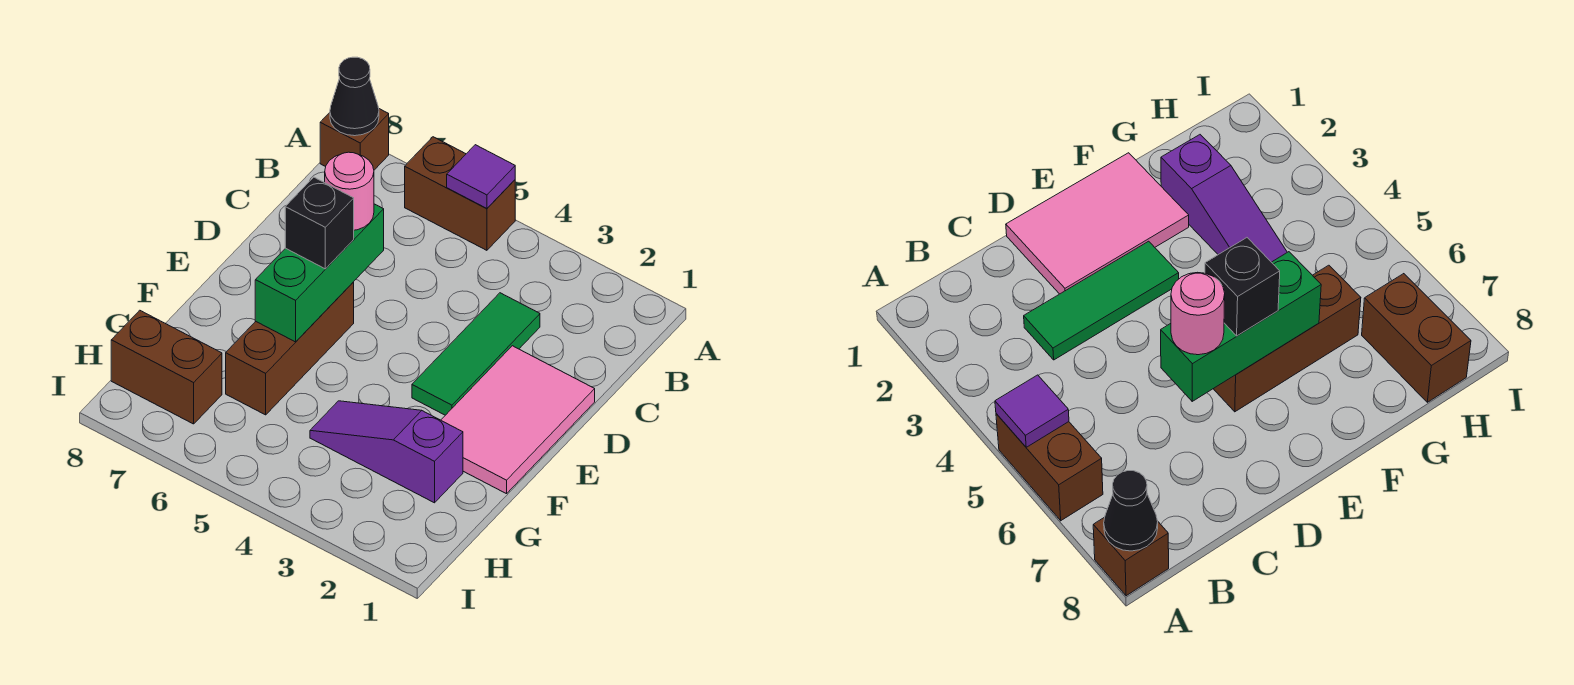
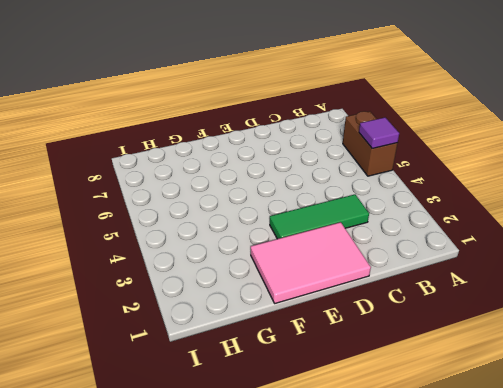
none -> brown brick A8 level 1
none -> brown brick E6:G6 level 1
none -> purple slope G2:G4 level 1 top 2

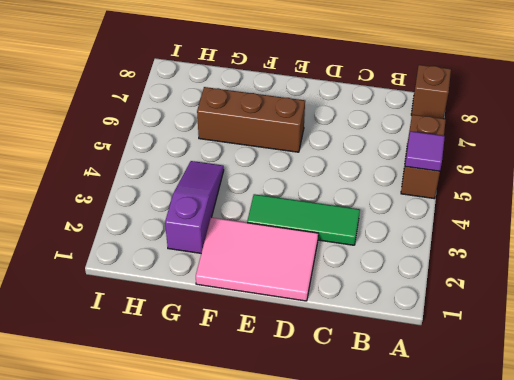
none -> brown brick H7:H8 level 1
none -> black cone A8 level 2
none -> green brick D6:F6 level 2

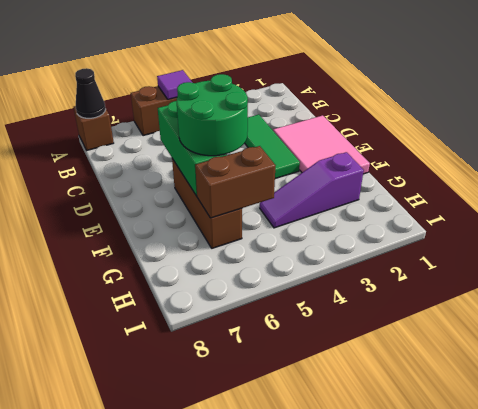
green round brick E5:F6 level 3 -> black brick E6 level 3
brown brick G5:G6 level 2 -> brown brick H7:H8 level 1
none -> pink round brick D6 level 3

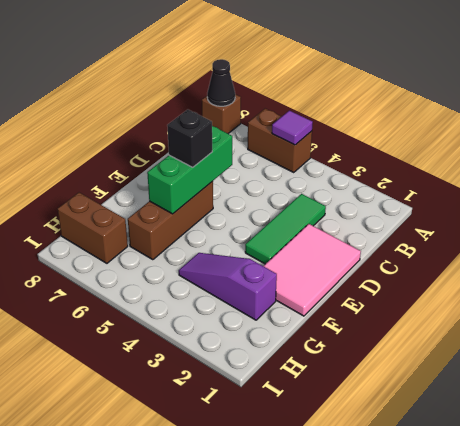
none -> pink round brick D6 level 3

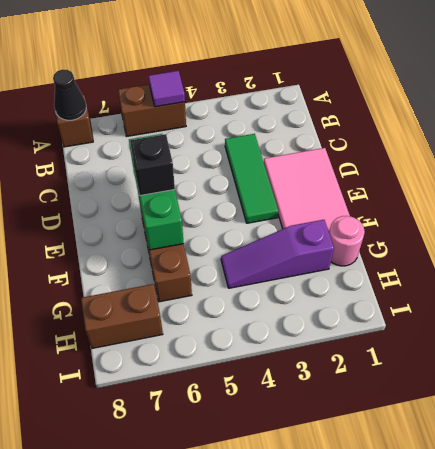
pink round brick G1 level 1 -> pink round brick D6 level 3

